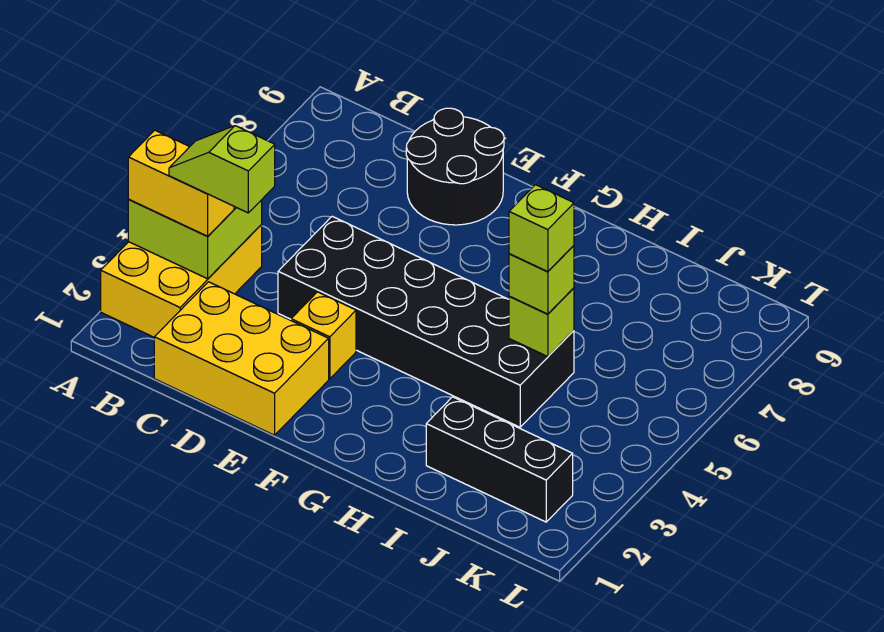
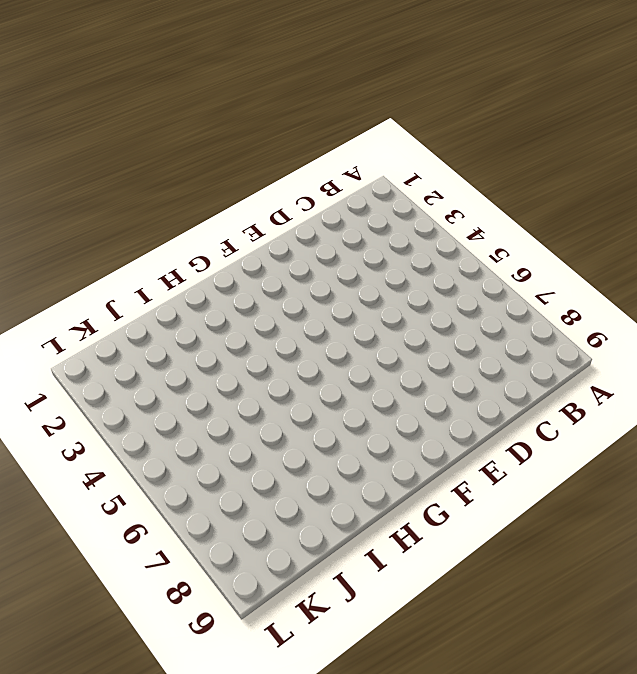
none -> yellow brick A2:B4 level 1
none -> yellow brick C1:E2 level 1
none -> black brick D4:I5 level 1

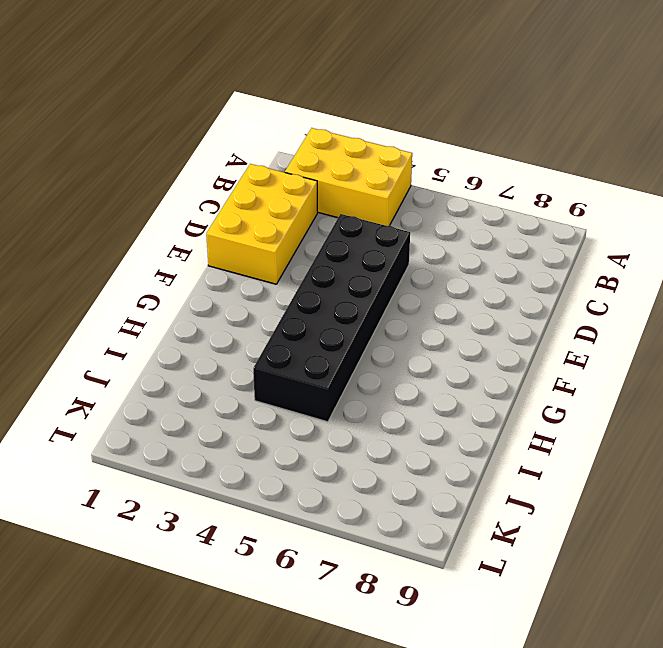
none -> black round brick D8:E9 level 1
none -> yellow brick E3 level 1
none -> black brick I2:K2 level 1

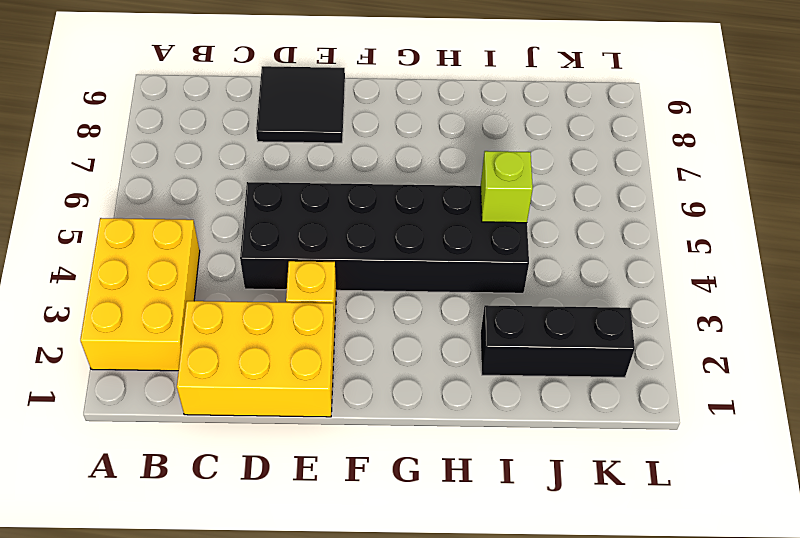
black tile D8:E9 level 1 -> black round brick D8:E9 level 1
none -> lime brick A3:B4 level 2
none -> yellow brick A3:B3 level 3
none -> lime brick I5 level 3

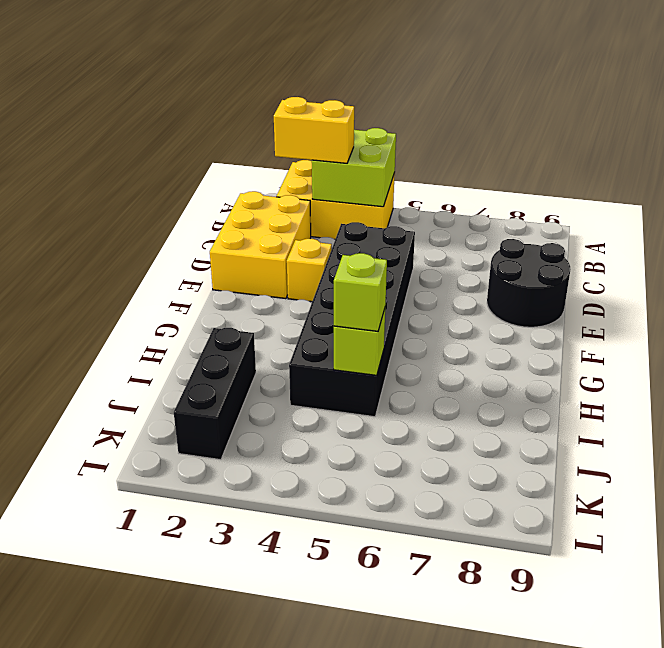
yellow brick B2:B3 level 3 -> yellow brick A3:B3 level 3
none -> lime slope B3:C3 level 4 top C
none -> lime brick I5 level 4

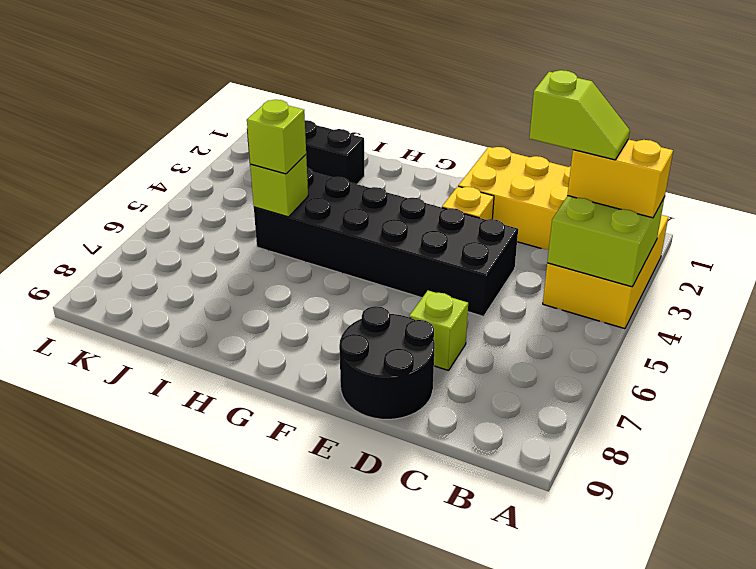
lime brick D7 level 1 -> lime brick I5 level 4

